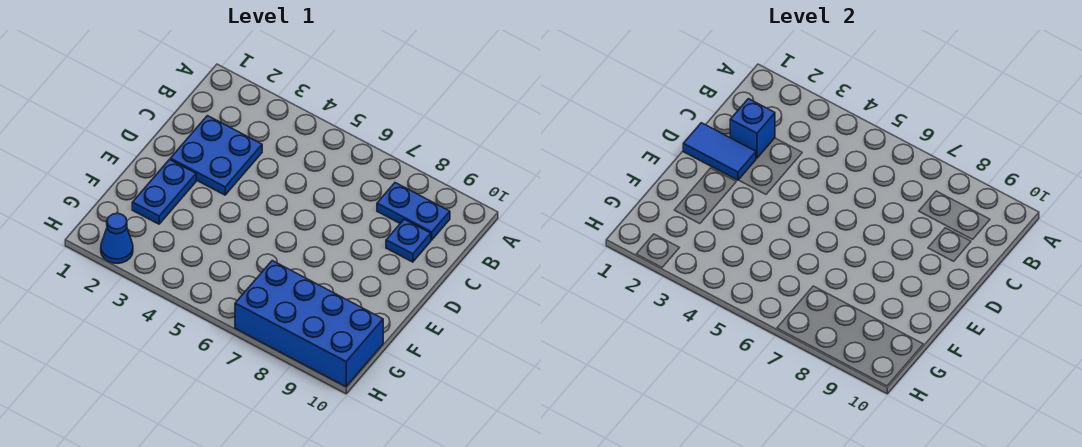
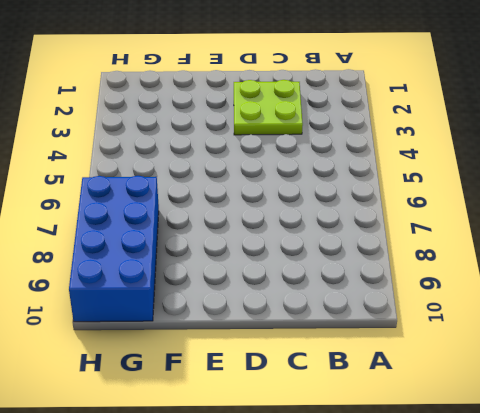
lime plate C2:D3 level 1 -> blue plate C2:D3 level 1
none -> blue plate B8:B9 level 1
none -> blue plate C9 level 1

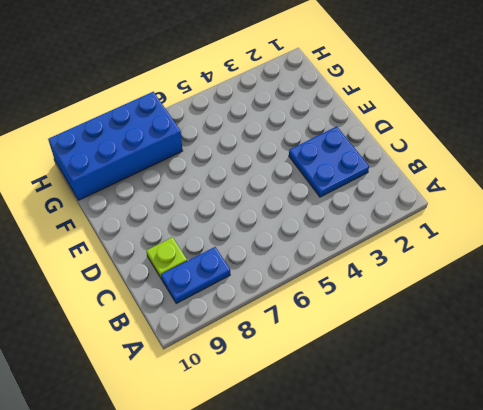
lime plate C9 level 1 -> blue plate C9 level 1
none -> blue plate E2:F2 level 1
none -> blue cone H2 level 1

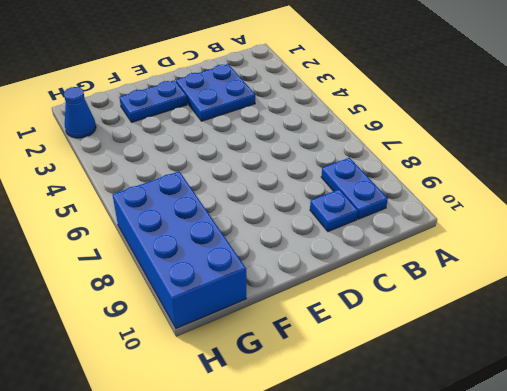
none -> blue brick C2 level 2
none -> blue tile D1:D2 level 2

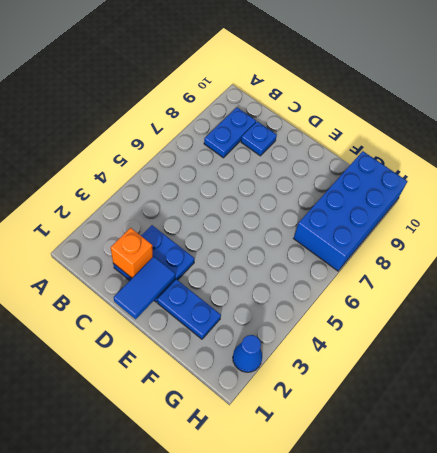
orange brick C2 level 2 -> blue brick C2 level 2

